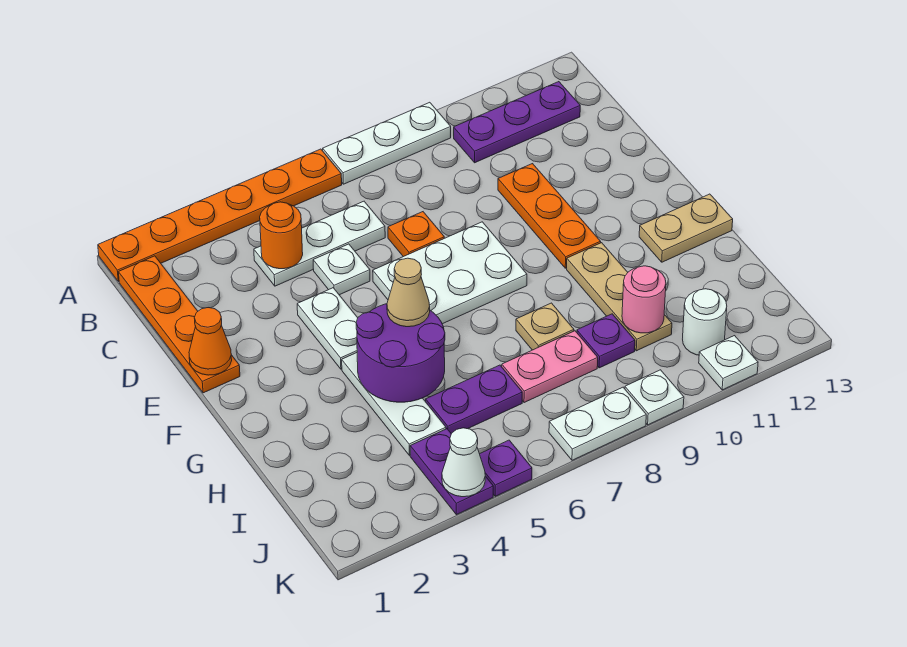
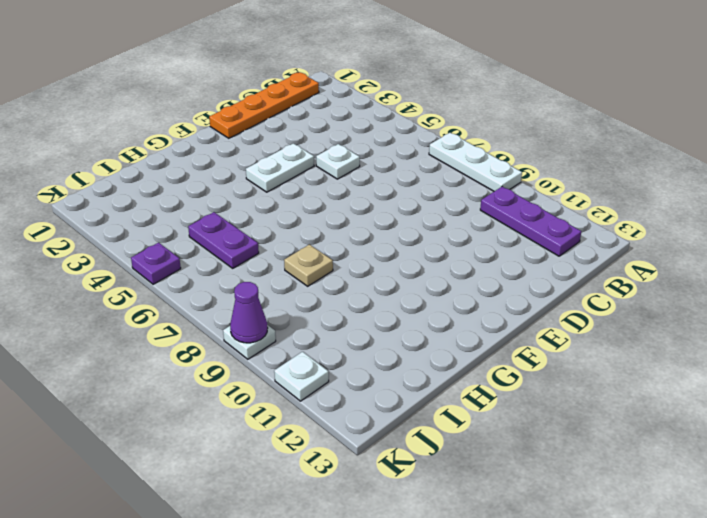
purple cone K9 level 2 -> none
none -> orange plate A1:A6 level 1
none -> white plate C4:C6 level 1
none -> orange plate D7 level 1

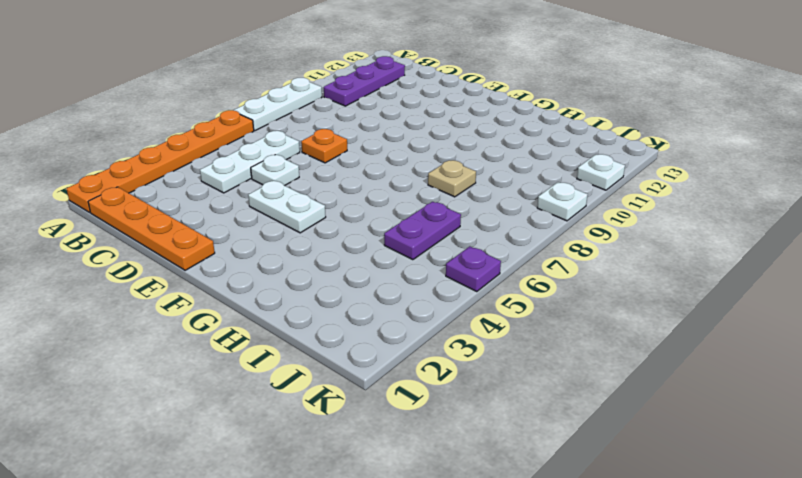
none -> orange plate D10:F10 level 1
none -> white plate E6:F8 level 1
none -> white plate G4:I4 level 1

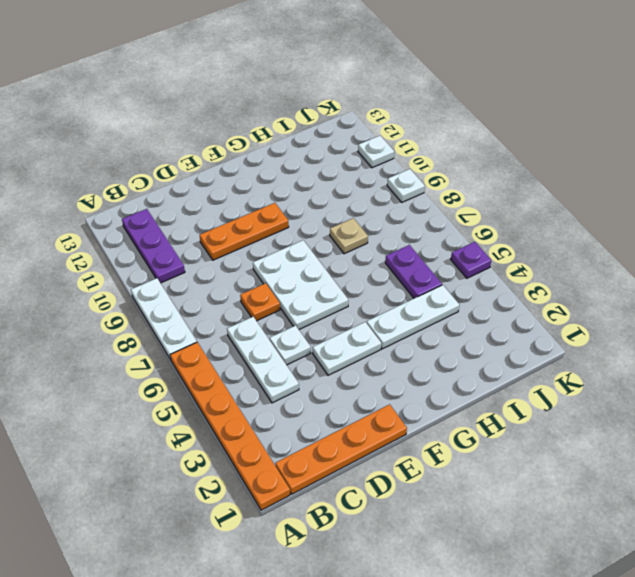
none -> tan plate G10:I10 level 1
none -> tan plate G12:G13 level 1
none -> pink plate I7:I8 level 1

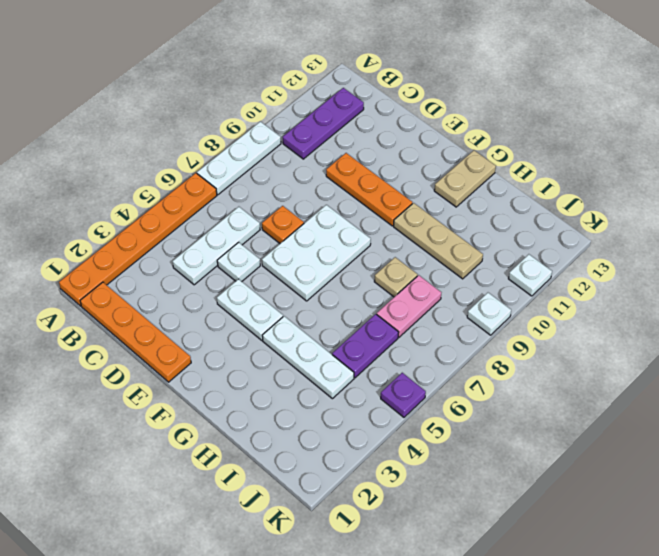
none -> purple plate I9 level 1
none -> purple plate J4:K4 level 1
none -> white round brick J11 level 1

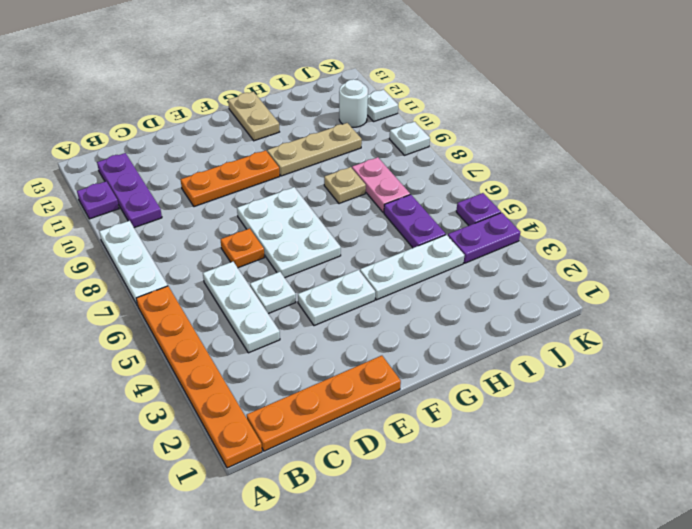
purple plate A11 level 1 -> purple plate I9 level 1
none -> white plate K7:K8 level 1
none -> orange round brick C4 level 2
none -> orange cone E1 level 2

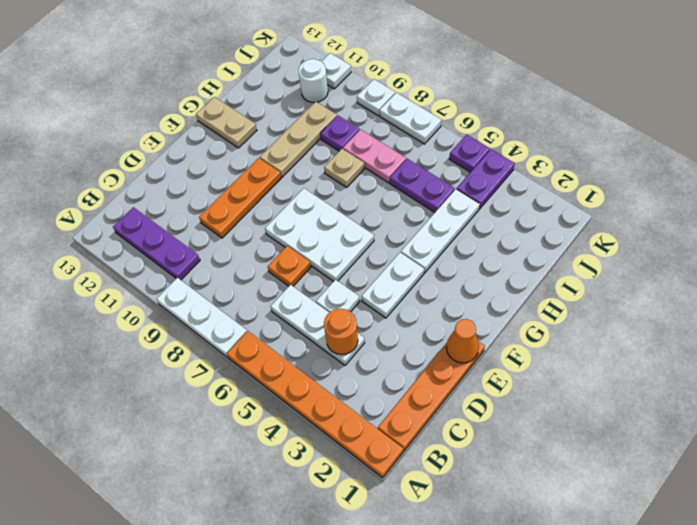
none -> purple round brick G4:H5 level 2
none -> pink round brick I10 level 2
none -> white cone K4 level 2

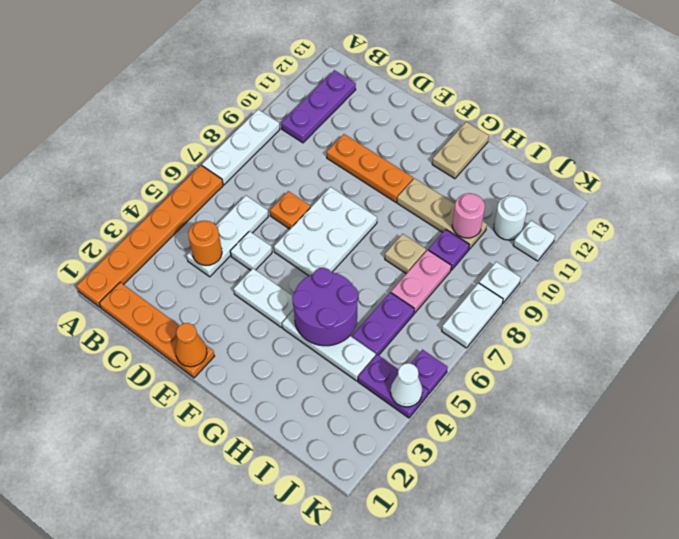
none -> tan cone G5 level 3

